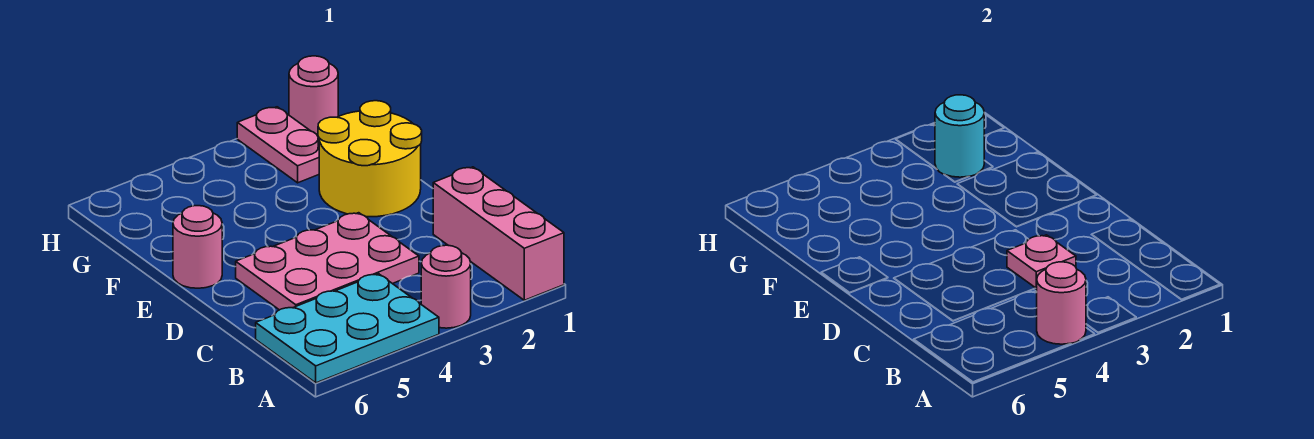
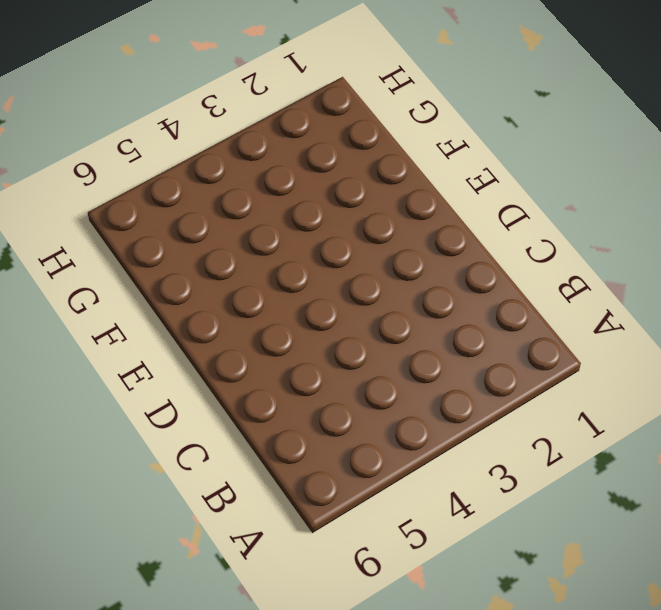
none -> pink brick A1:C1 level 1
none -> pink round brick A3 level 1

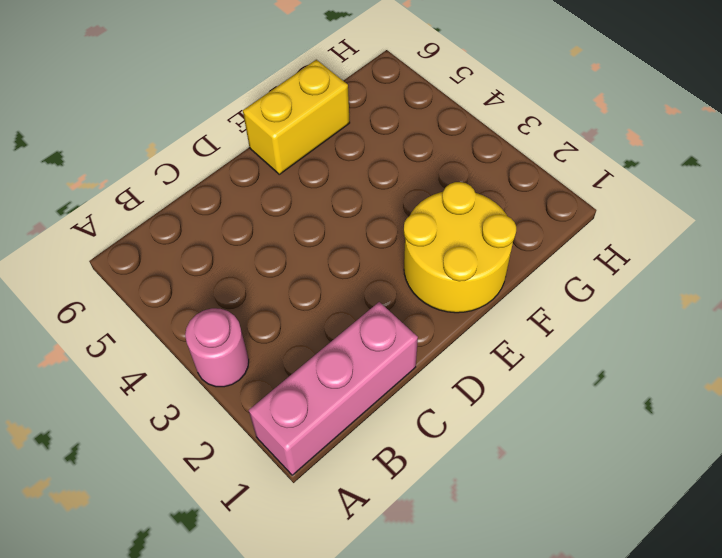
yellow brick E6:F6 level 1 -> pink round brick E6 level 1
none -> cyan plate A4:B6 level 1
none -> pink plate C3:D5 level 1

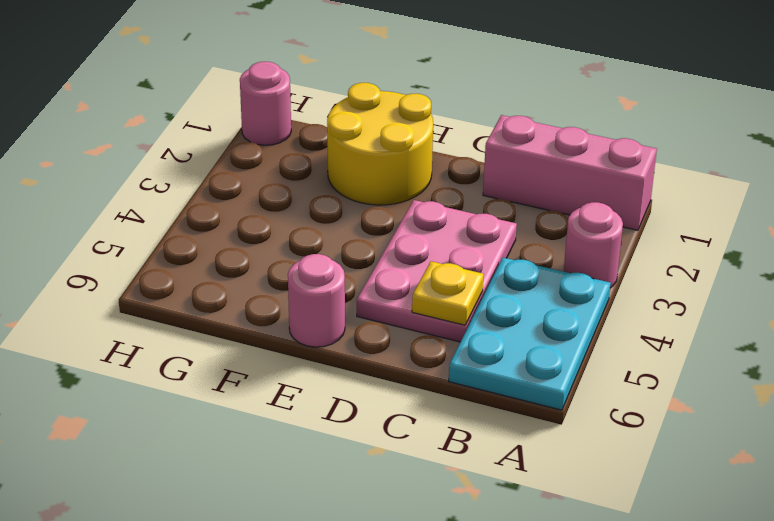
yellow plate C5 level 2 -> none
none -> pink plate G2:H2 level 1
none -> pink round brick A4 level 2

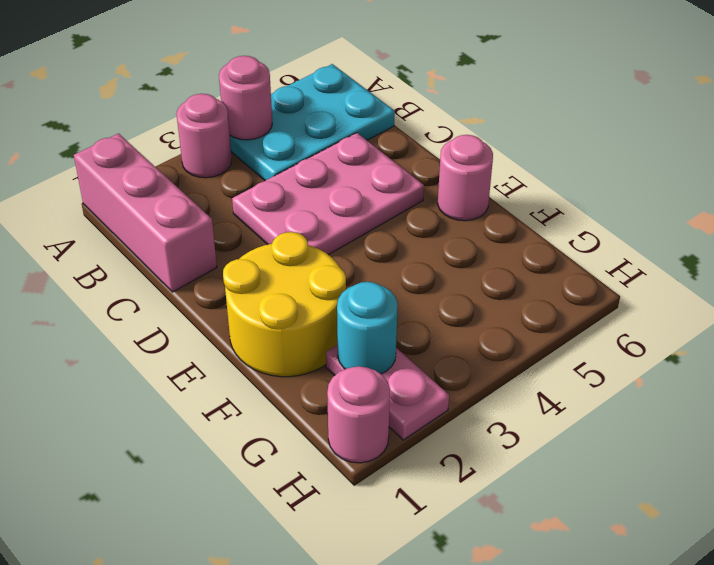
none -> pink plate C3 level 2

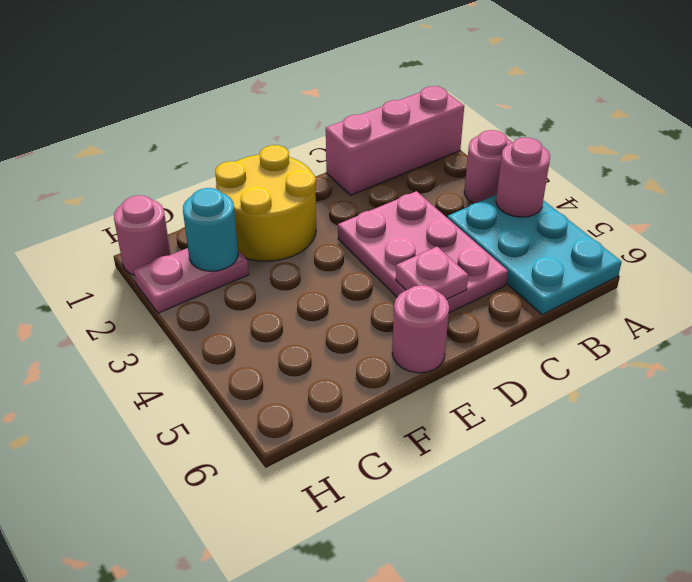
pink plate D5 level 2 -> pink plate C3 level 2

